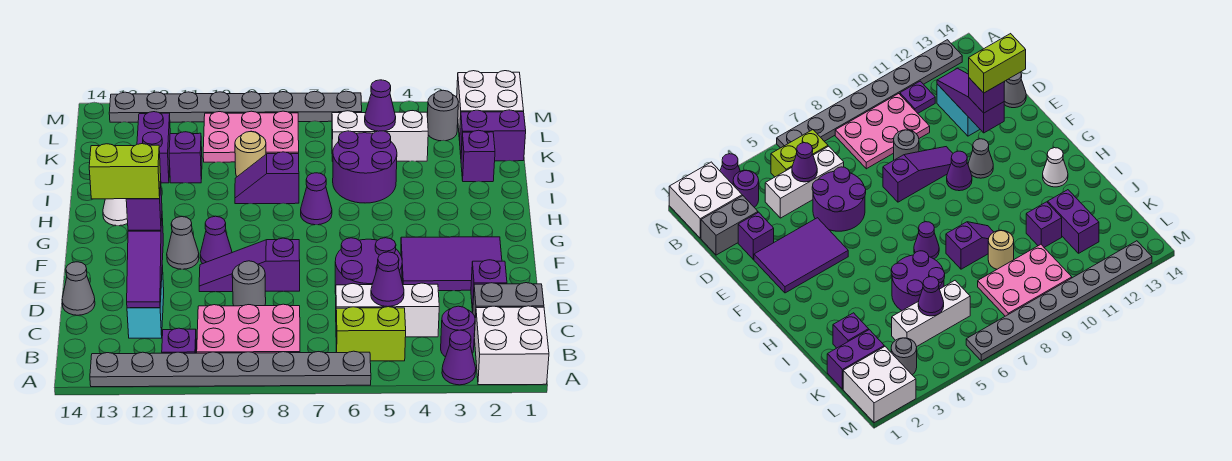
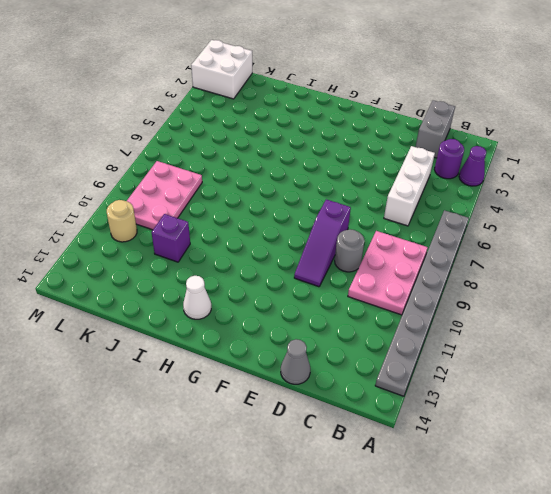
tan round brick L11 level 1 -> tan round brick J9 level 1
none -> white brick A1:B2 level 1
none -> lime brick B5:B6 level 1
none -> purple plate B11 level 1
none -> cyan brick C12:D12 level 1

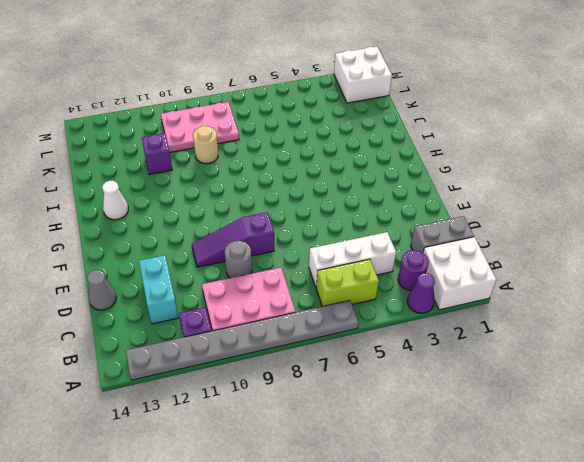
none -> purple brick D2 level 1
none -> purple round brick D5:E6 level 1
none -> purple tile E2:F4 level 1
none -> purple cone F10 level 1

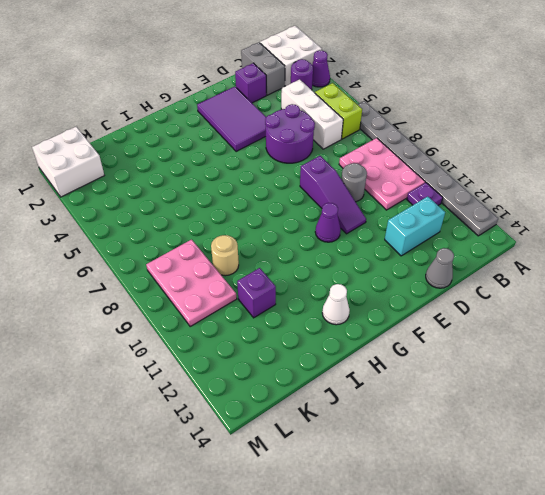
none -> grey cone F11 level 1
none -> purple cone H7 level 1
none -> purple round brick I5:J6 level 1
none -> purple slope I8:I9 level 1 top 8

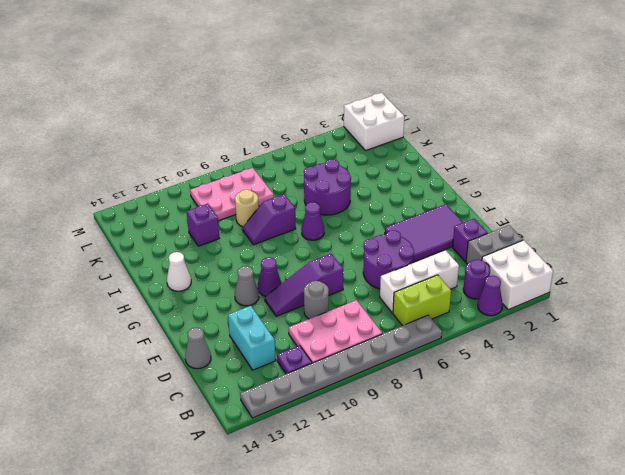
none -> purple brick J2 level 1
none -> purple brick J12:K12 level 1
none -> purple brick K1:K2 level 1
none -> white brick K4:K6 level 1

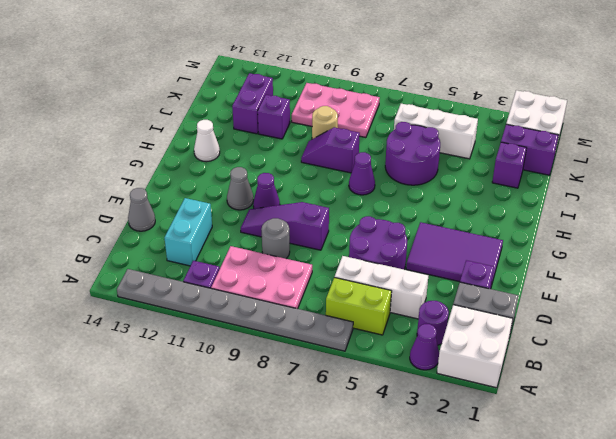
none -> grey round brick L3 level 1
none -> grey plate M6:M13 level 1
none -> purple cone C5 level 2
none -> purple slope C12:E12 level 2 top E

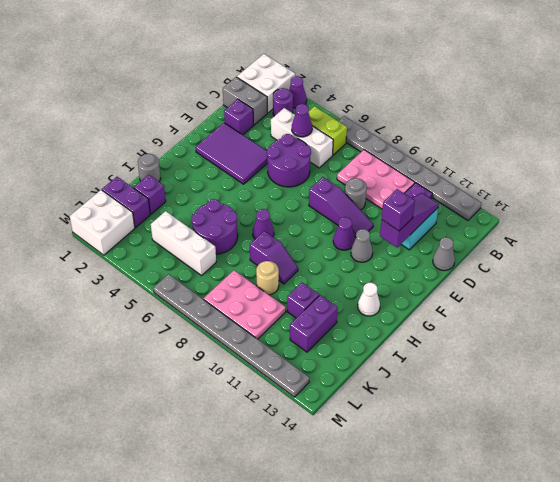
grey round brick I1 level 1 -> grey round brick L3 level 1
none -> purple cone K5 level 2
none -> lime brick E12:E13 level 4

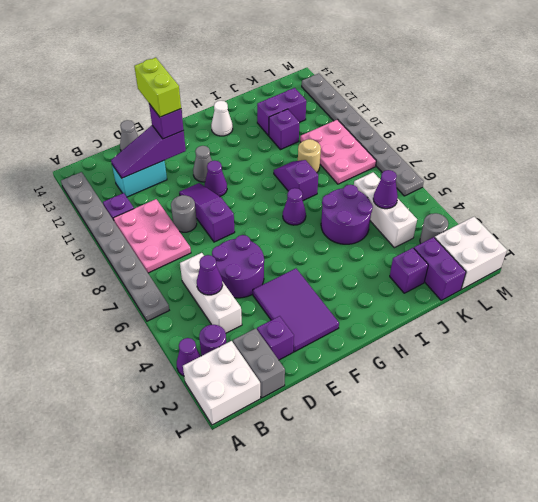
none -> lime brick B5:B6 level 1

